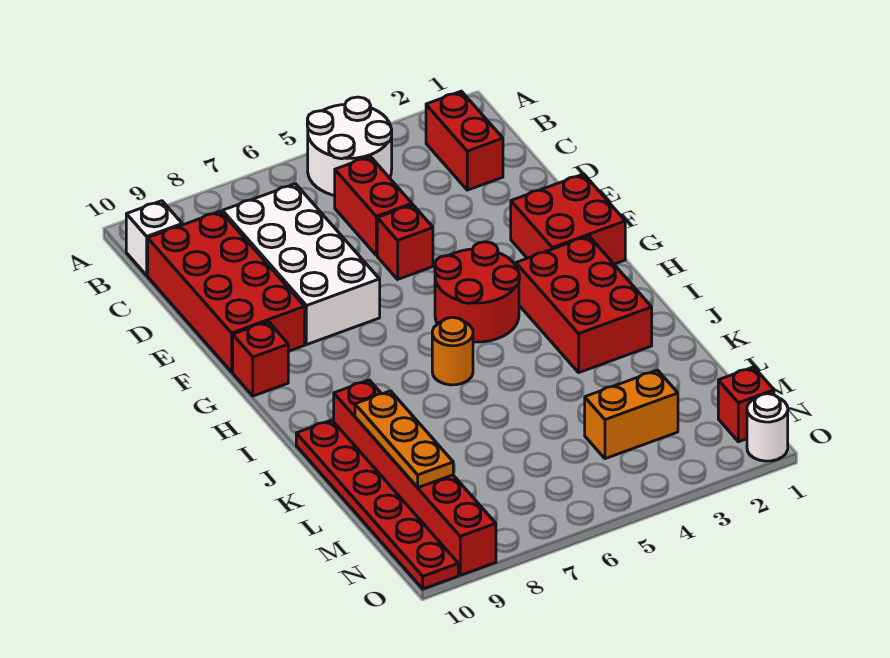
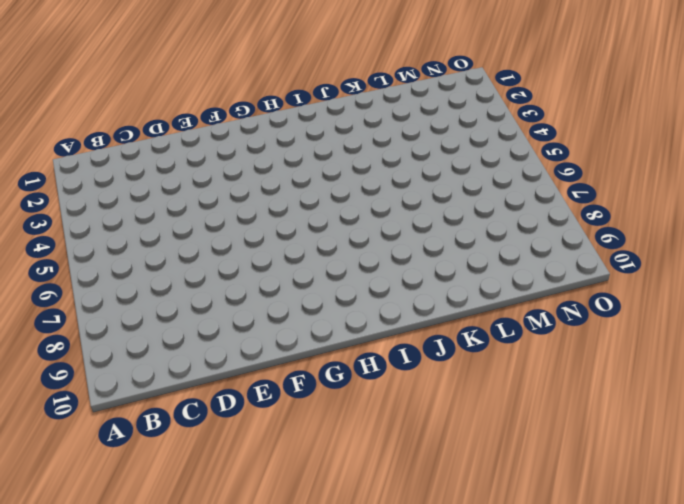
none -> white round brick A4:B5 level 1
none -> red brick B2:C2 level 1
none -> white brick B10 level 1

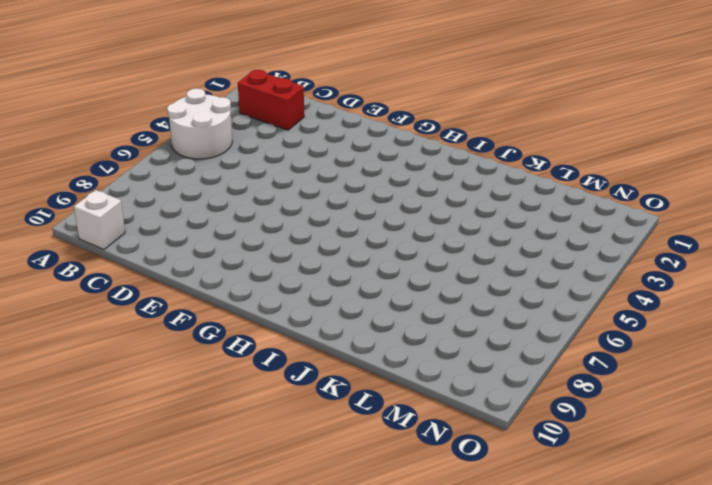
none -> red brick C5:D5 level 1
none -> white brick C7:F8 level 1
none -> red brick C9:F10 level 1

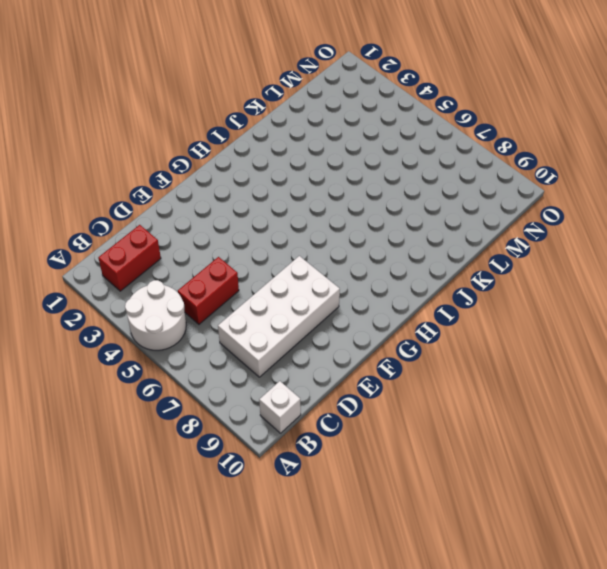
none -> red brick C9:F10 level 1
none -> red brick E5 level 1
none -> red brick F1:G2 level 1

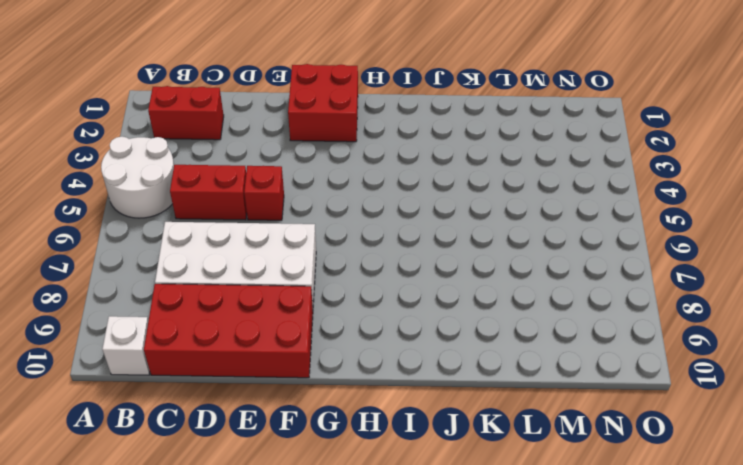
none -> red round brick G4:H5 level 1
none -> red brick G10 level 1
none -> red brick H2:J3 level 1

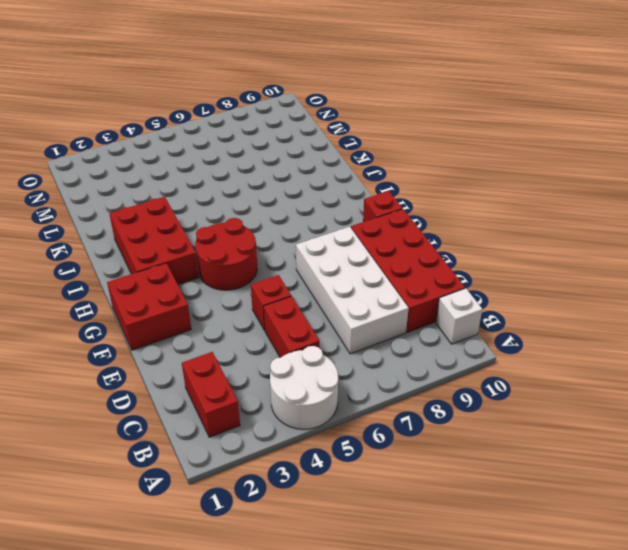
none -> orange round brick I6 level 1
none -> red brick J9:O9 level 1
none -> red plate J10:O10 level 1

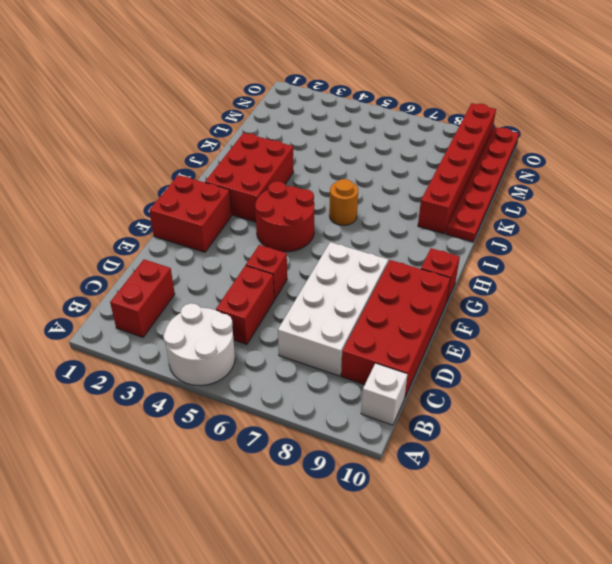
none -> orange brick M3:M4 level 1
none -> red brick N1 level 1
none -> white round brick O1 level 1

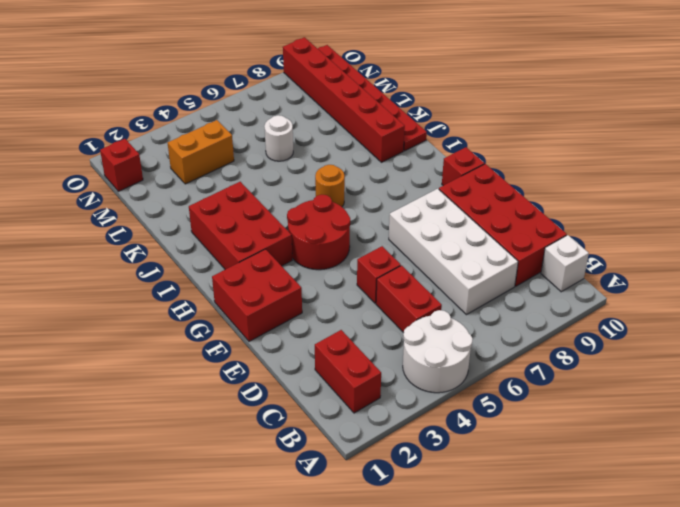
white round brick L6 level 1 -> white round brick O1 level 1
none -> orange plate K9:M9 level 2

